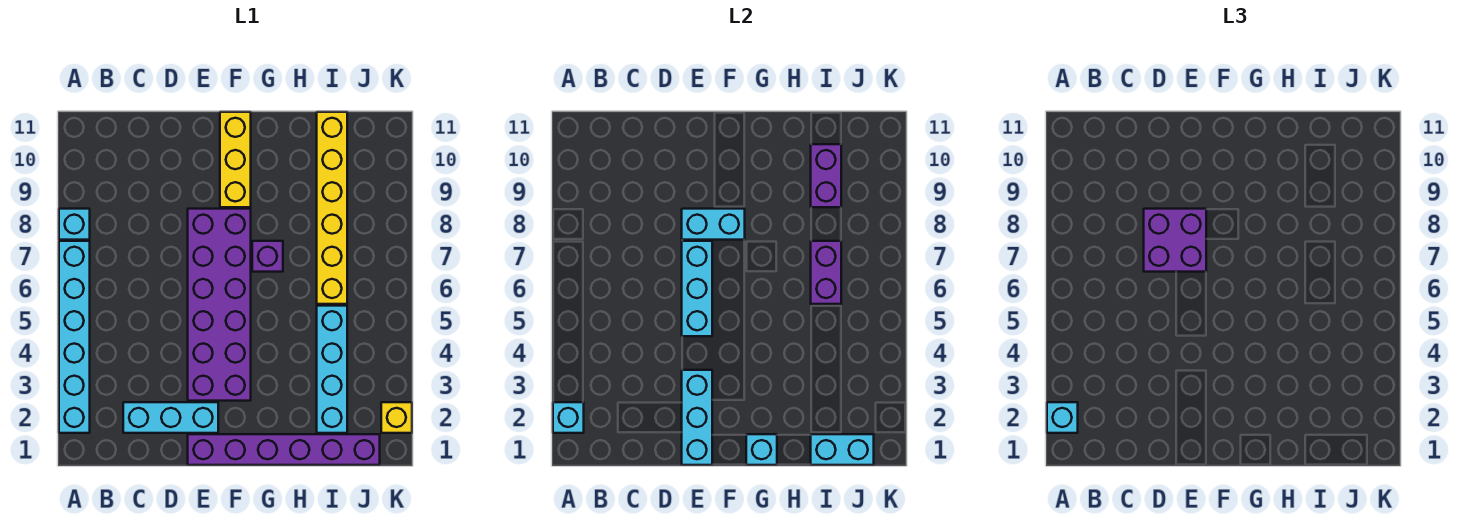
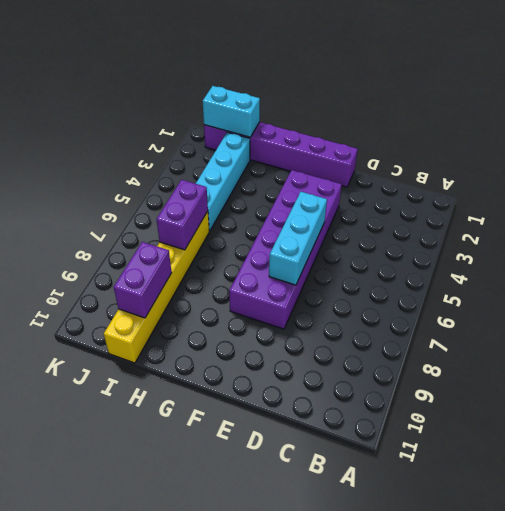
none -> cyan brick A2:A7 level 1
none -> cyan brick A8 level 1
none -> cyan brick C2:E2 level 1

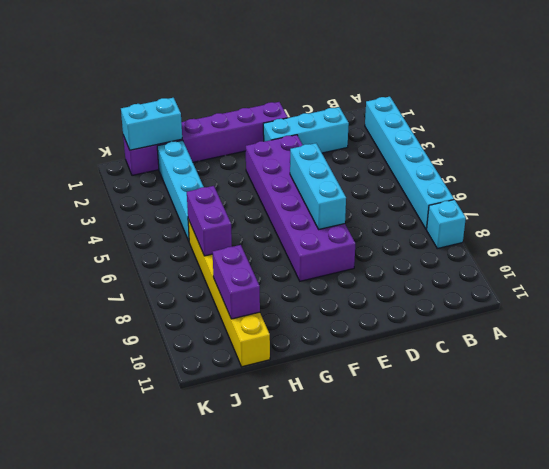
none -> yellow brick F9:F11 level 1
none -> purple brick G7 level 1
none -> yellow brick K2 level 1

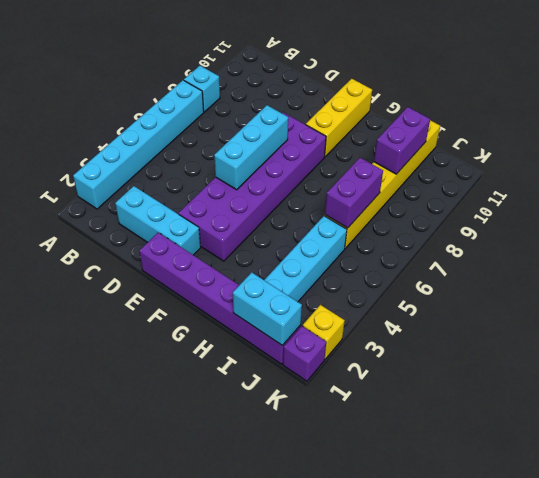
purple brick K1 level 1 -> purple brick G7 level 1
none -> cyan brick A2 level 2
none -> cyan brick E1:E3 level 2
none -> cyan brick E8:F8 level 2

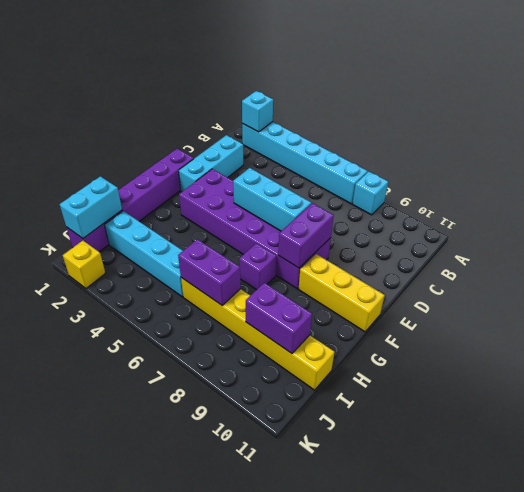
purple brick E8:F8 level 2 -> cyan brick E8:F8 level 2
none -> cyan brick E1:E3 level 2
none -> cyan brick G1 level 2
none -> cyan brick A2 level 3

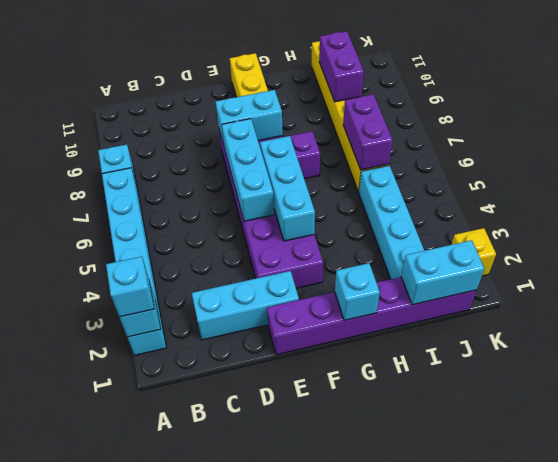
cyan brick F4:F6 level 2 -> cyan brick E1:E3 level 2
none -> purple brick D7:E8 level 3

